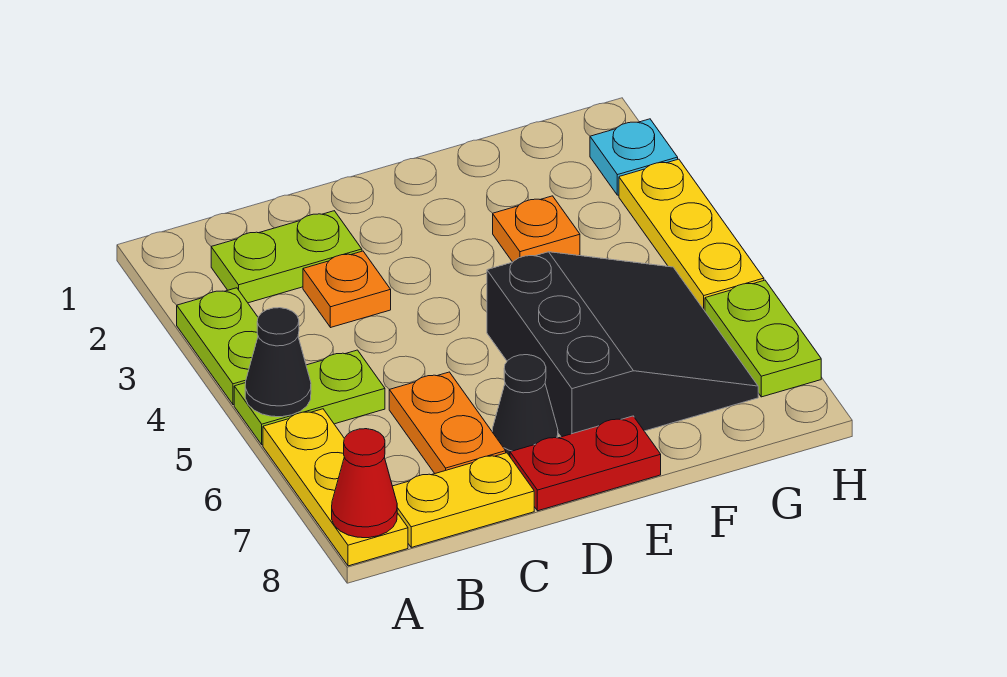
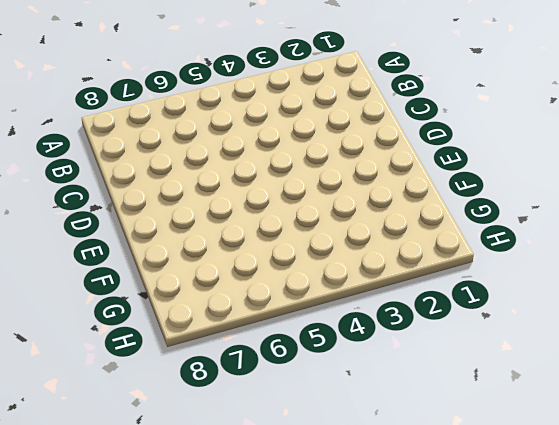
none -> lime plate A3:A4 level 1
none -> lime plate A5:B5 level 1
none -> yellow plate A6:A8 level 1

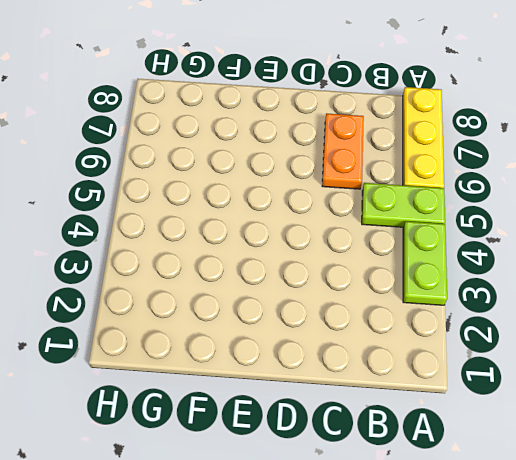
none -> lime plate B2:C2 level 1
none -> yellow plate B8:C8 level 1
none -> orange plate C3 level 1

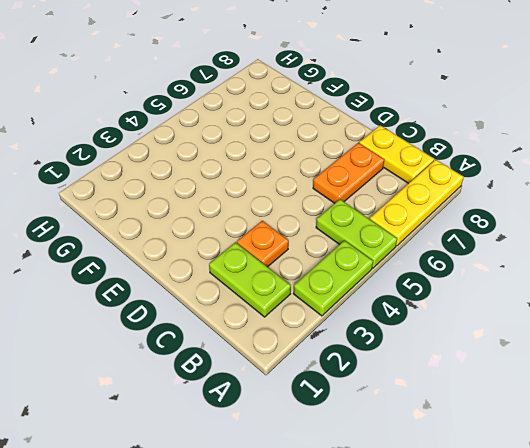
none -> black cone D7 level 1
none -> red plate D8:E8 level 1
none -> black slope E5:G7 level 1 top E

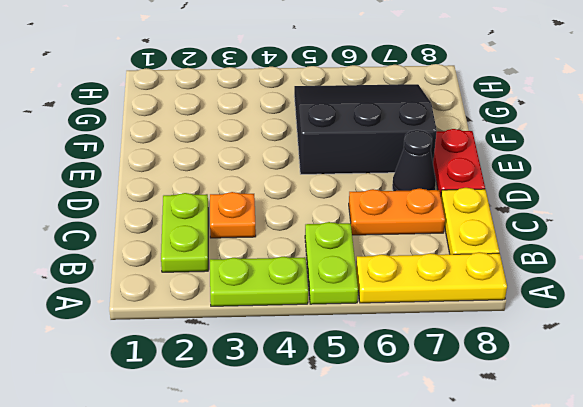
none -> orange plate F3 level 1
none -> cyan plate H2 level 1
none -> yellow plate H3:H5 level 1

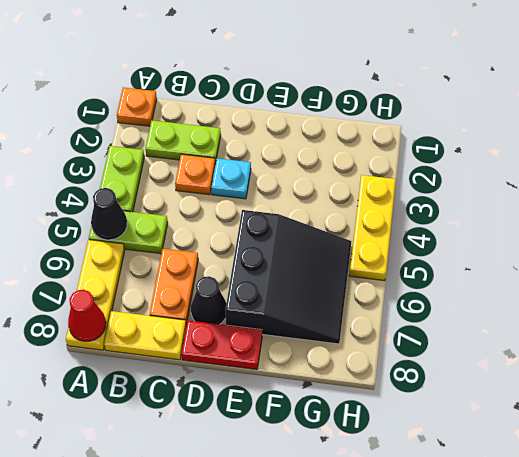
orange plate A1 level 1 -> orange plate F3 level 1
cyan plate D3 level 1 -> cyan plate H2 level 1
none -> lime plate H6:H7 level 1

